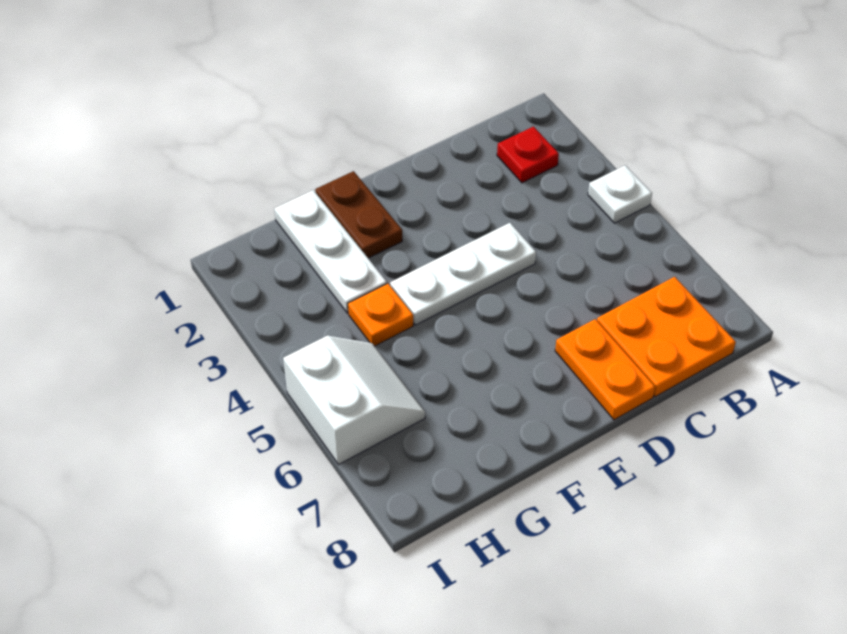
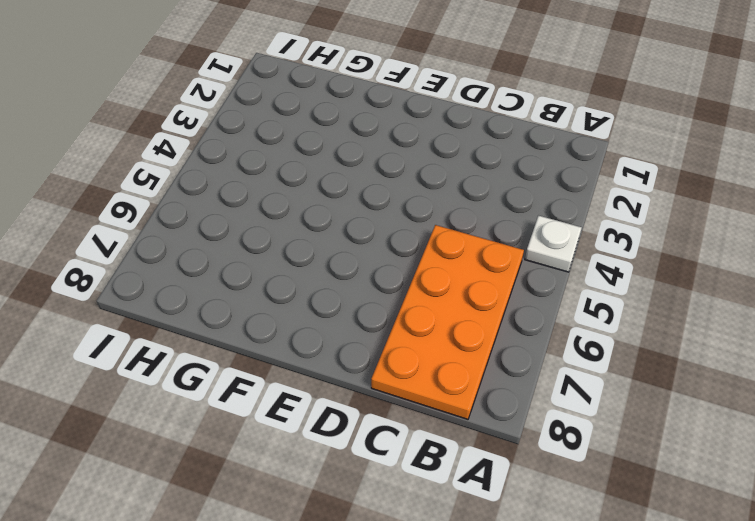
orange plate B5:C8 level 1 -> orange plate B7:C8 level 1
none -> red plate B2 level 1
none -> white plate D4:F4 level 1

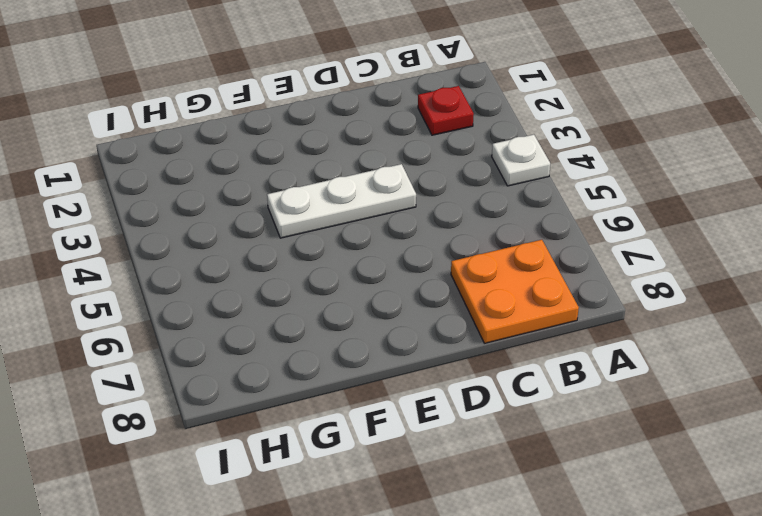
none -> orange plate D7:D8 level 1
none -> brown plate F1:F2 level 1

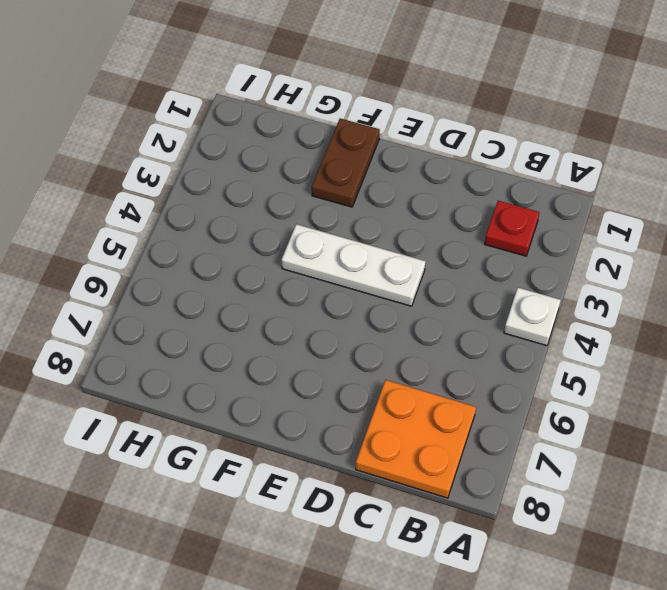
none -> orange plate D7:D8 level 1
none -> white plate G1:G3 level 1

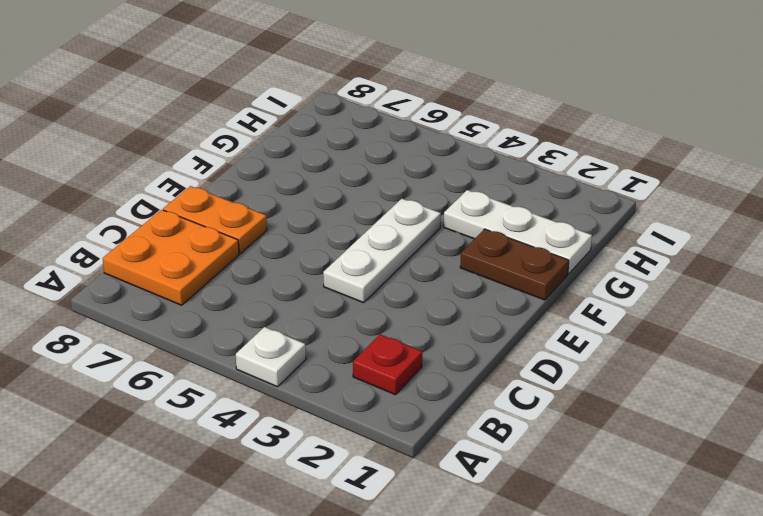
none -> orange plate G4 level 1
none -> white slope H5:I6 level 1 top I

